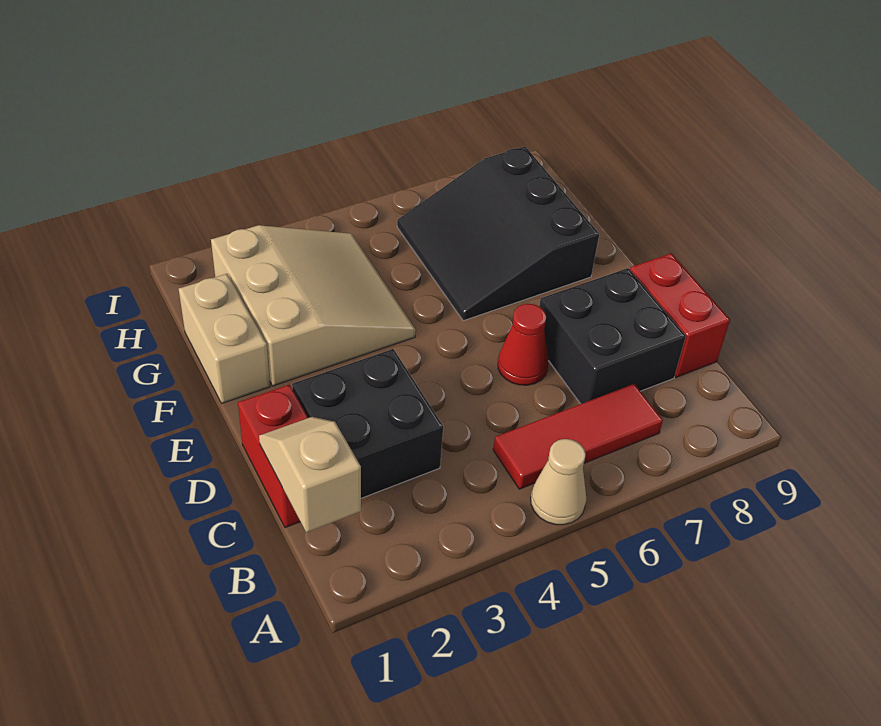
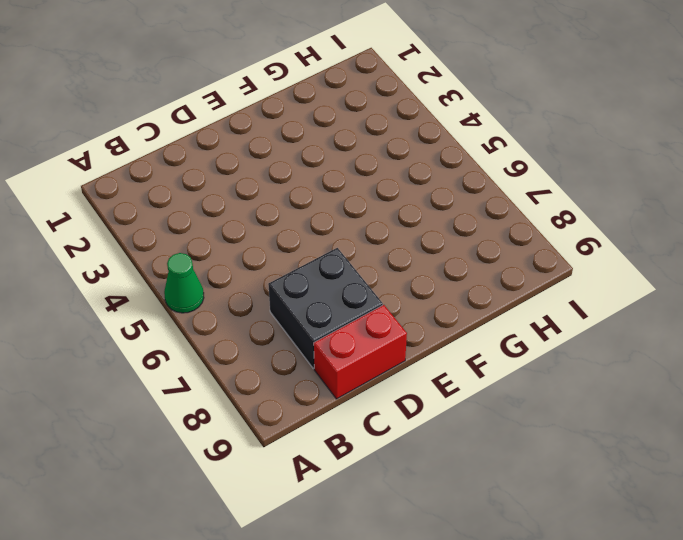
green cone A5 level 1 -> tan cone A5 level 1
none -> red tile B5:B7 level 1
none -> red brick C1:D1 level 1

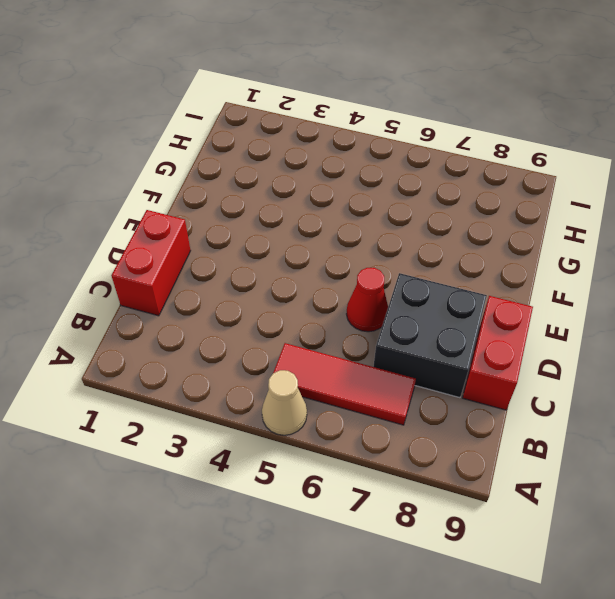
none -> black brick C2:D3 level 1
none -> tan brick F1:G1 level 1

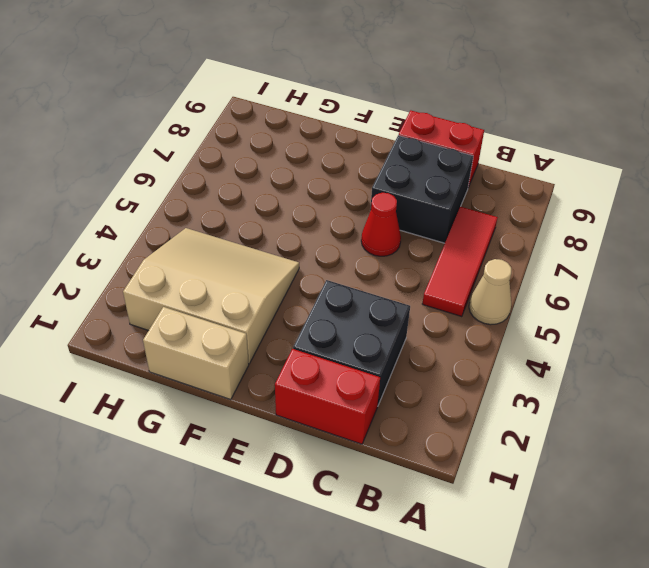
none -> black slope F6:H8 level 1 top 8
none -> tan slope B1:C1 level 2 top B

